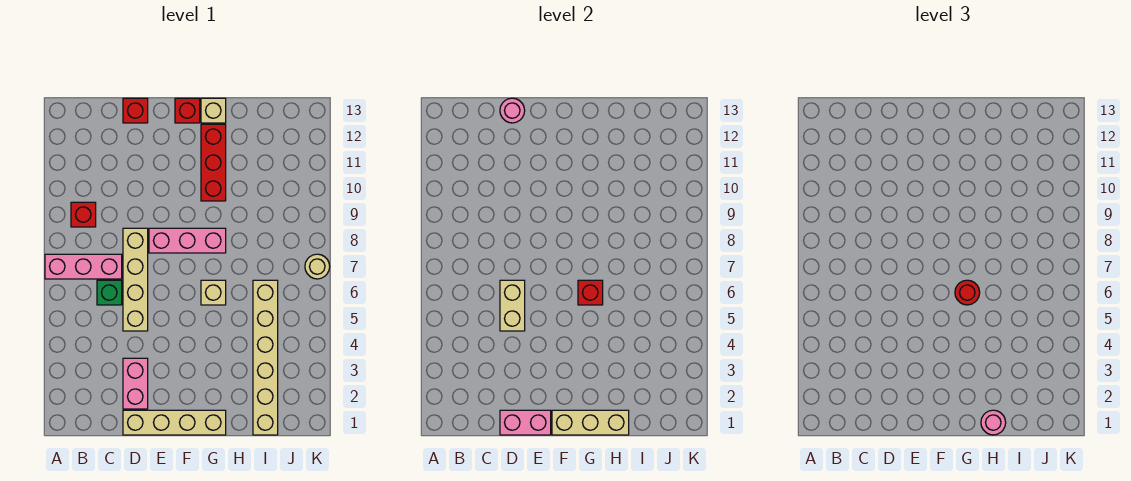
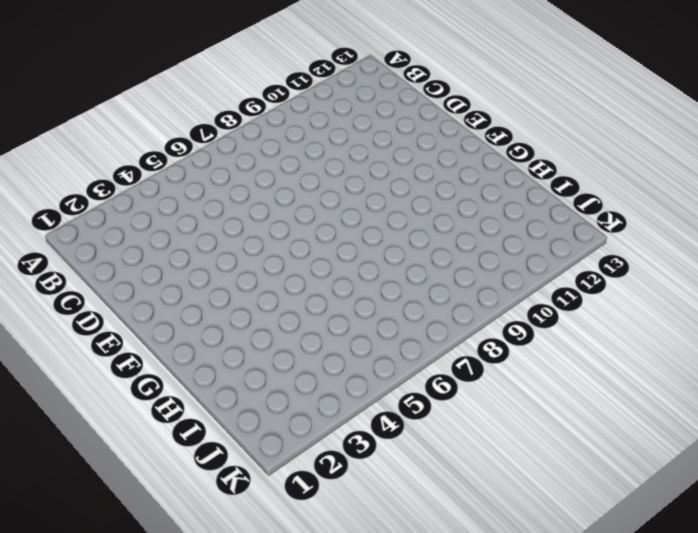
none -> pink brick A7:C7 level 1
none -> red brick B9 level 1
none -> green brick C6 level 1

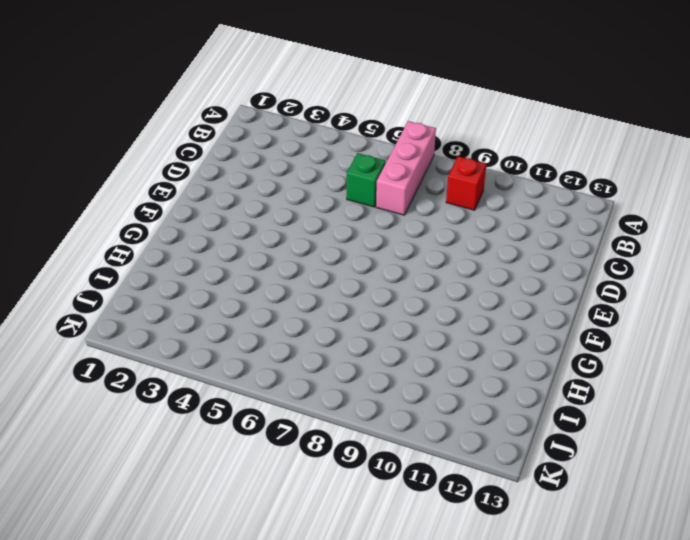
none -> tan brick D1:G1 level 1
none -> pink brick D2:D3 level 1
none -> tan brick D5:D8 level 1

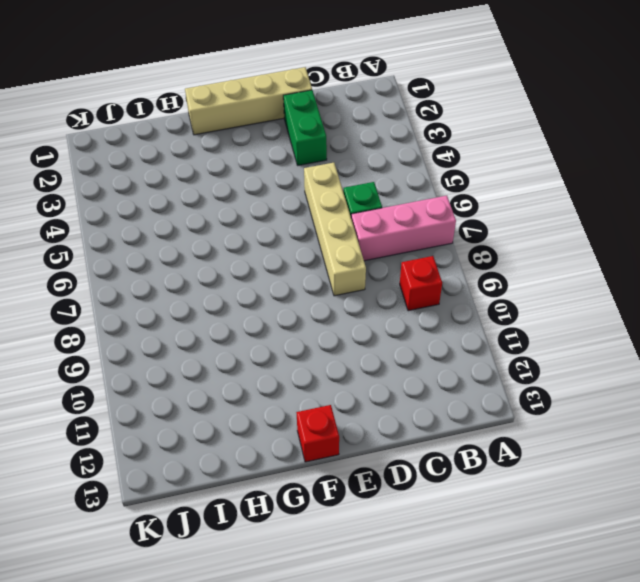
green brick D2:D3 level 1 -> pink brick D2:D3 level 1
none -> red brick D13 level 1
none -> pink brick E8:G8 level 1
none -> tan brick G6 level 1

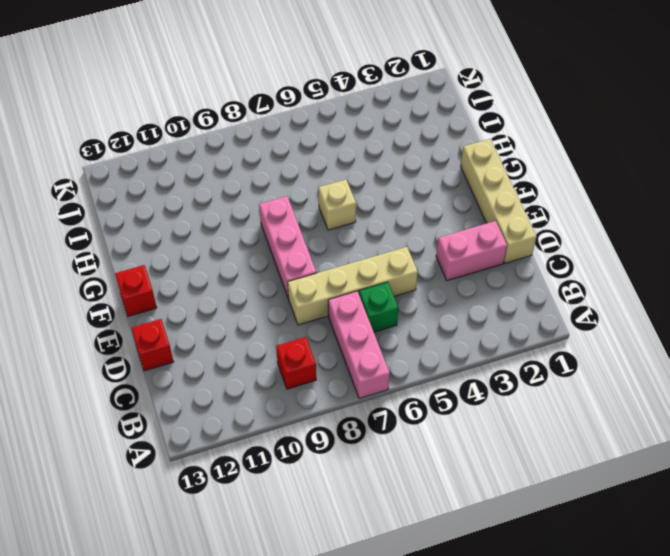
none -> red brick G10:G12 level 1
none -> tan brick G13 level 1
none -> tan brick I1:I6 level 1

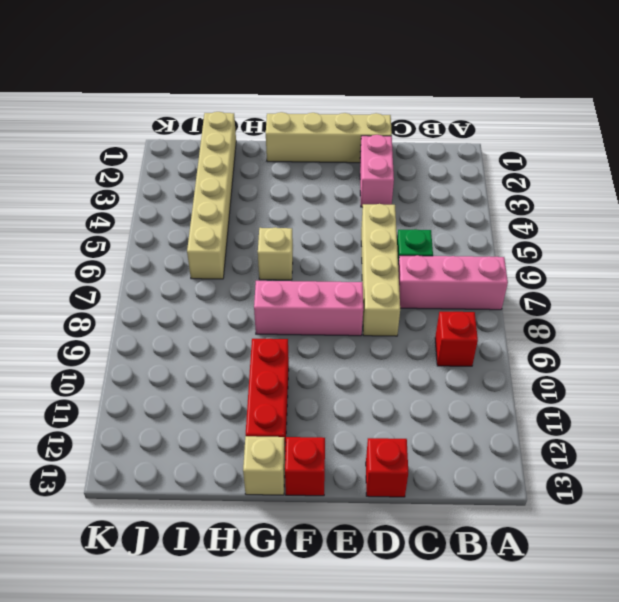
none -> tan round brick K7 level 1
none -> pink brick D1:E1 level 2
none -> tan brick D5:D6 level 2

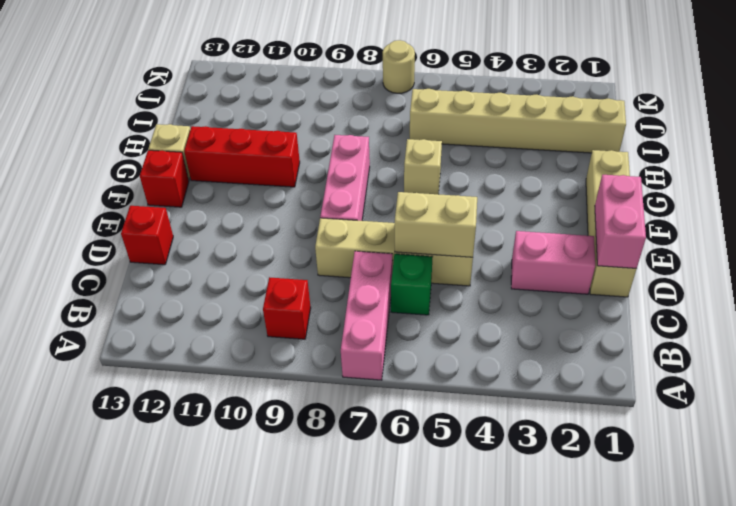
none -> pink round brick D13 level 2
none -> tan brick F1:H1 level 2
none -> red brick G6 level 2

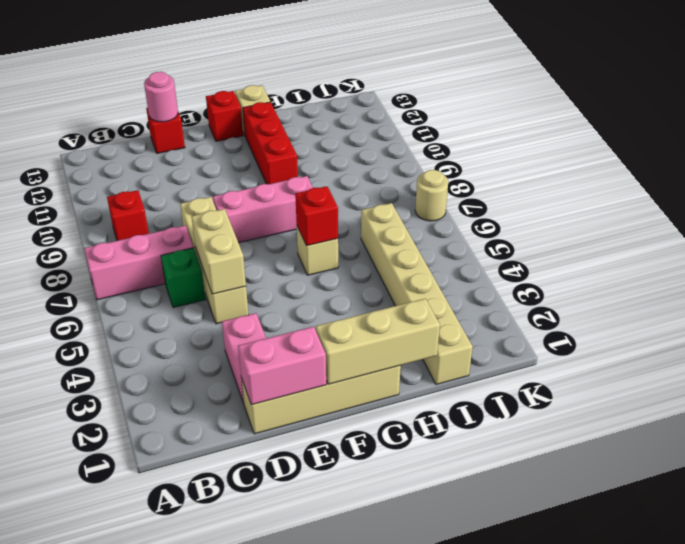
none -> red round brick G6 level 3
none -> pink round brick H1 level 3

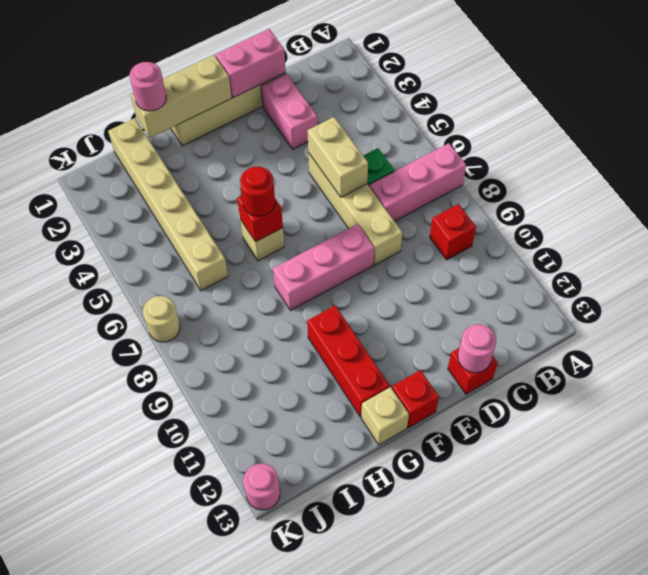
pink round brick K13 level 1 -> none

